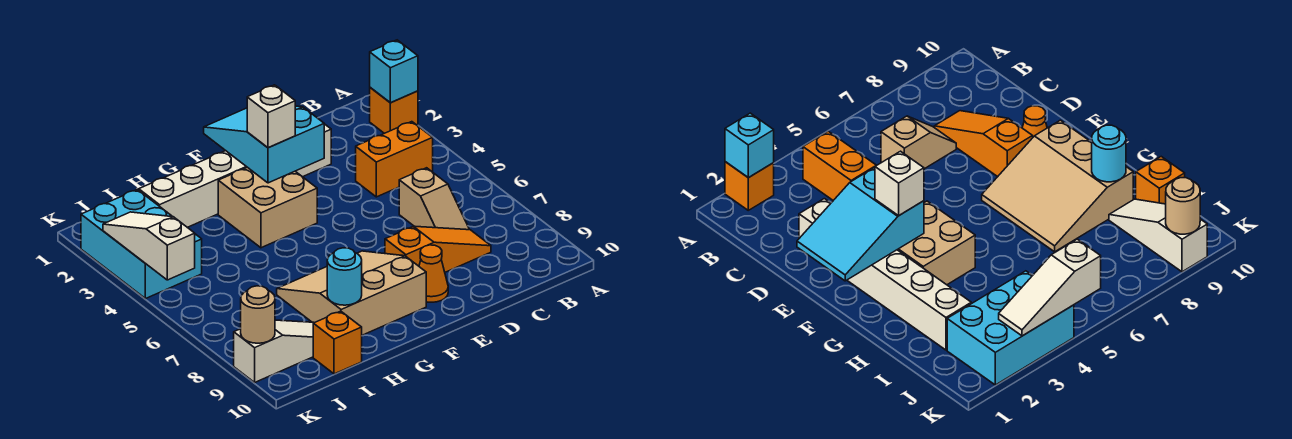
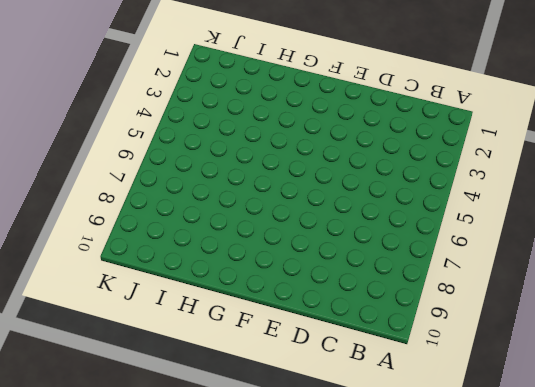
none -> orange brick A2 level 1
none -> orange brick B4:C4 level 1
none -> tan slope C6:C7 level 1 top 6

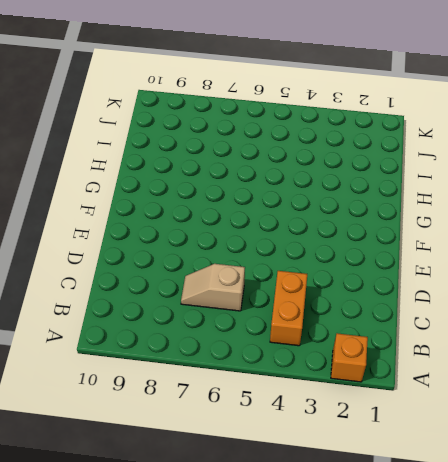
none -> orange slope C8:E8 level 1 top E
none -> white brick D2:I2 level 1
none -> orange cone E9 level 1

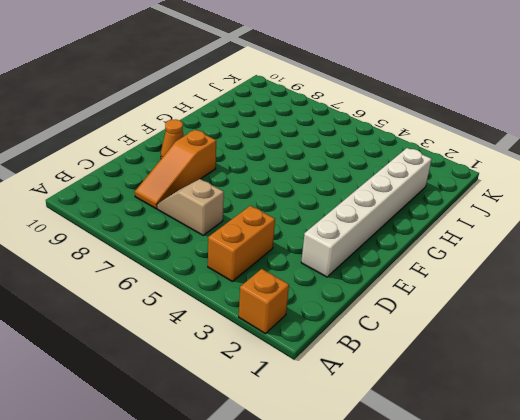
none -> tan brick F3:G4 level 1
none -> tan slope F7:H9 level 1 top 9
none -> white slope I9:K9 level 1 top K

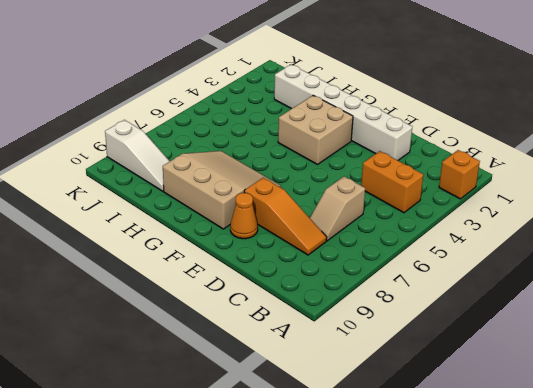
none -> orange brick I10 level 1
none -> cyan brick J2:K4 level 1
none -> cyan brick A2 level 2

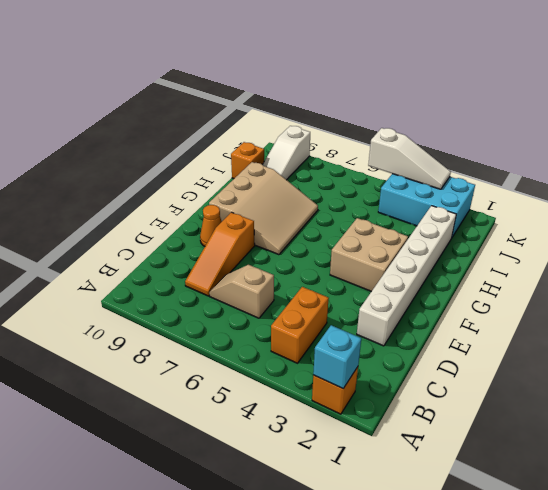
none -> cyan slope E1:F3 level 2 top 3
none -> cyan round brick H9 level 2
none -> tan round brick K9 level 2

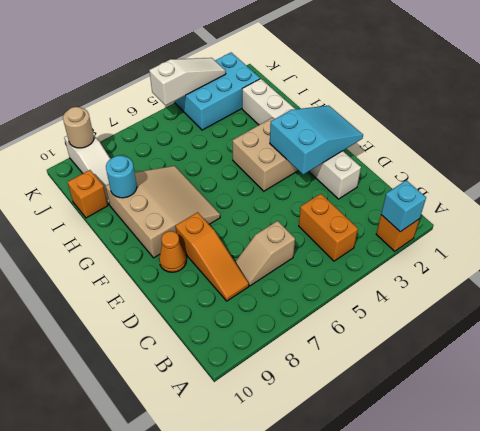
none -> white brick F3 level 3

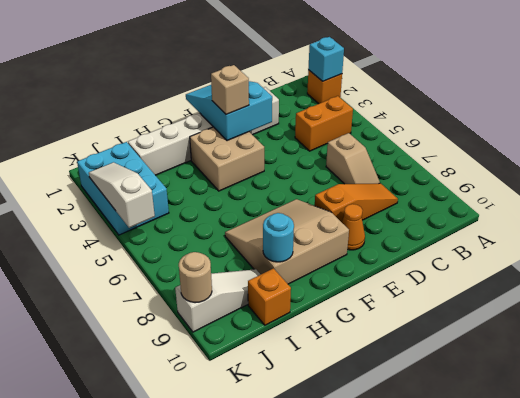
tan brick F3 level 3 -> white brick F3 level 3

